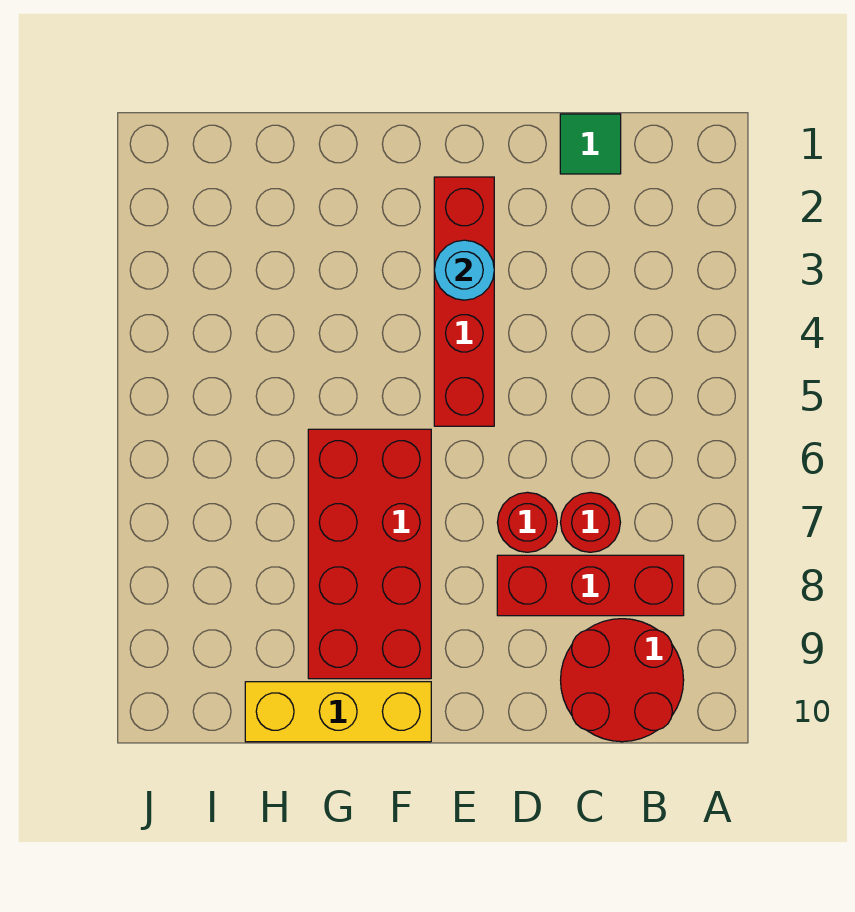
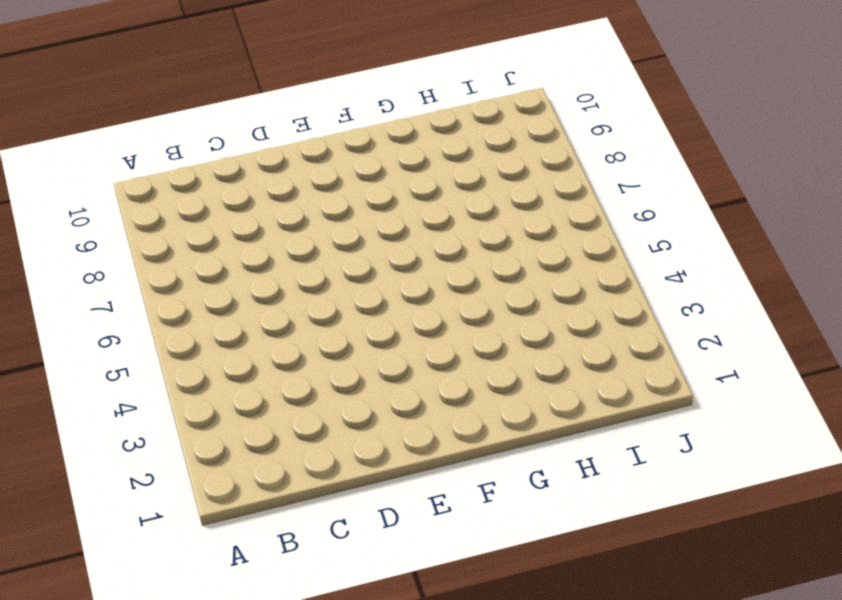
none -> red brick B8:D8 level 1
none -> red round brick B9:C10 level 1

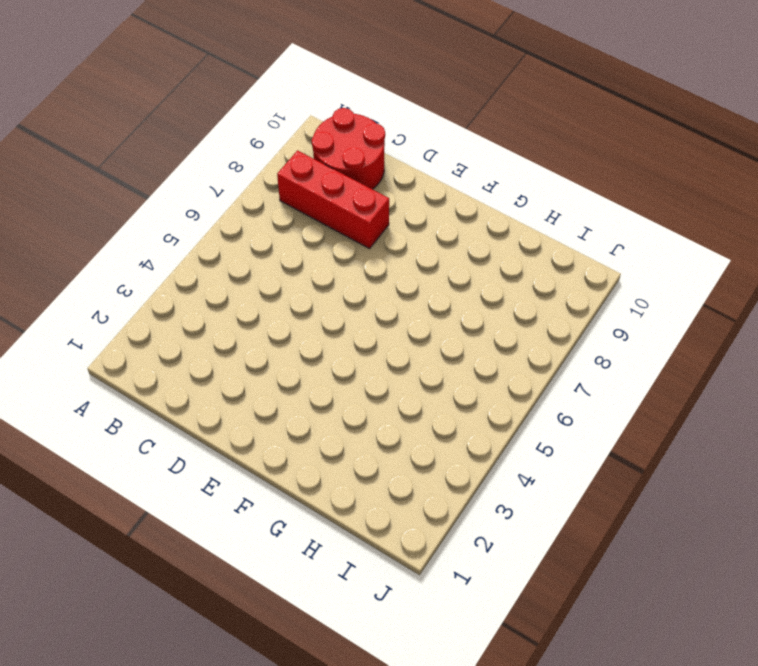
none -> green tile C1 level 1
none -> red round brick C7 level 1

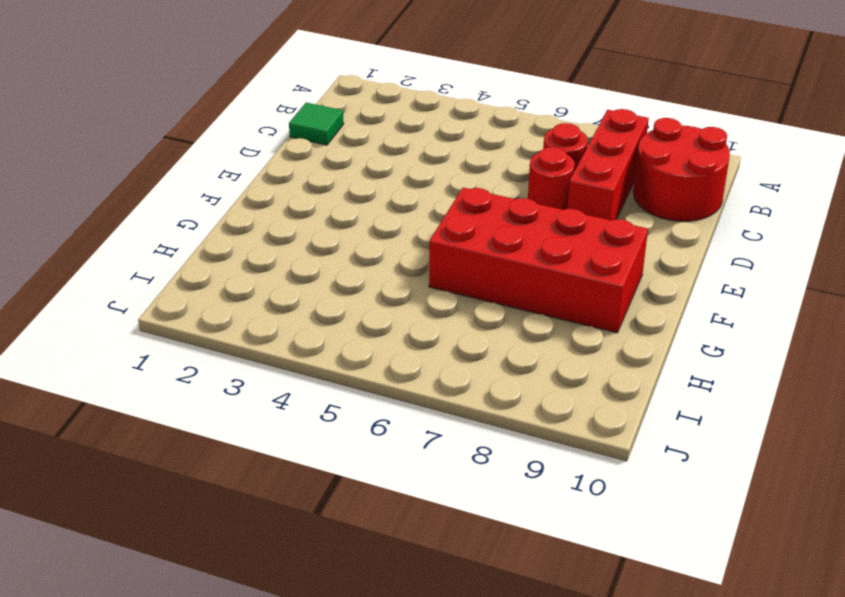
none -> red brick E2:E5 level 1
none -> yellow brick F10:H10 level 1

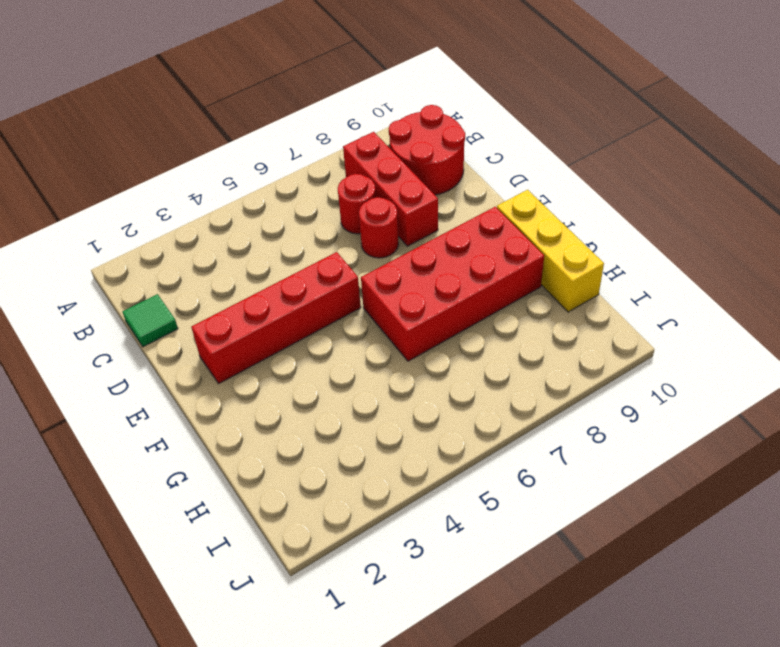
none -> cyan round brick E3 level 2

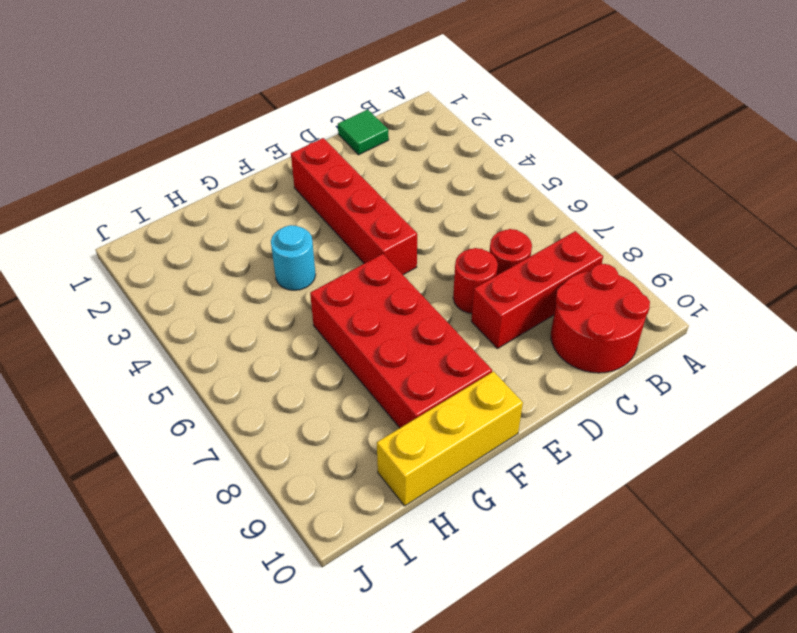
cyan round brick G4 level 1 -> cyan round brick E3 level 2

